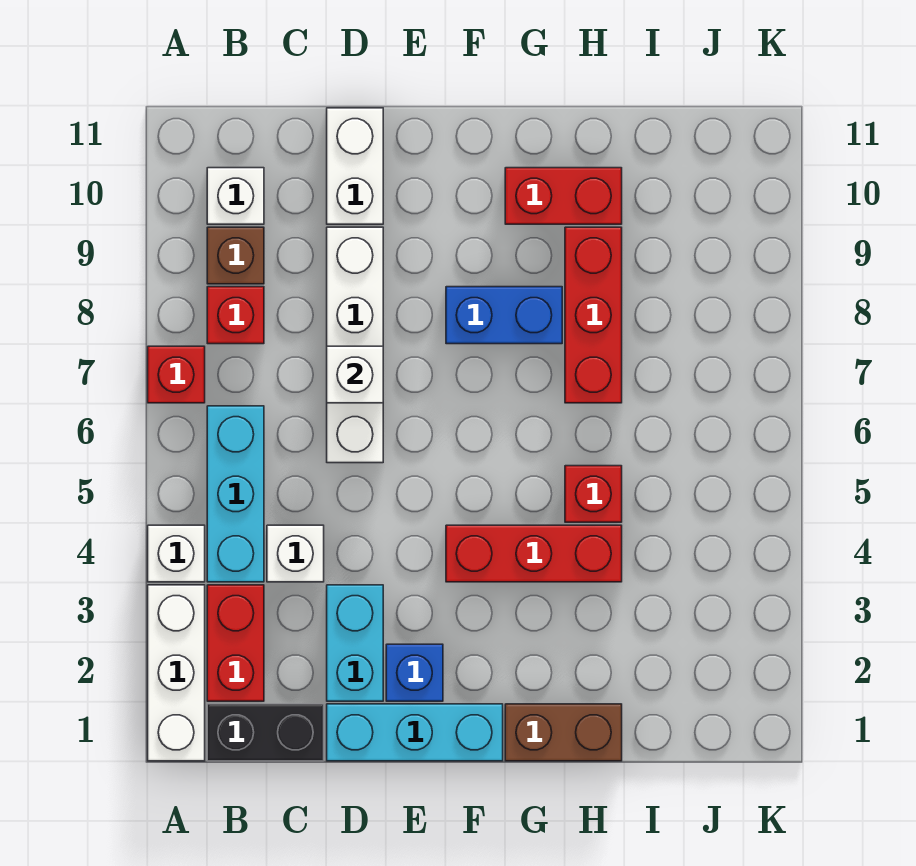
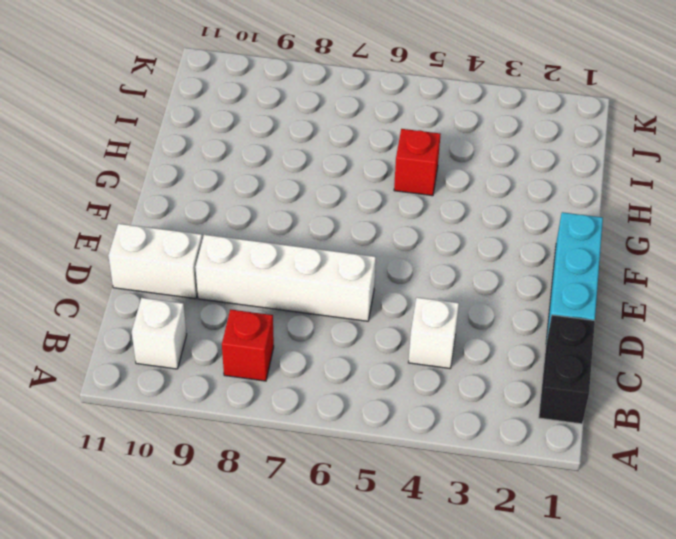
none -> white brick A1:A3 level 1
none -> white brick A4 level 1
none -> red brick A7 level 1

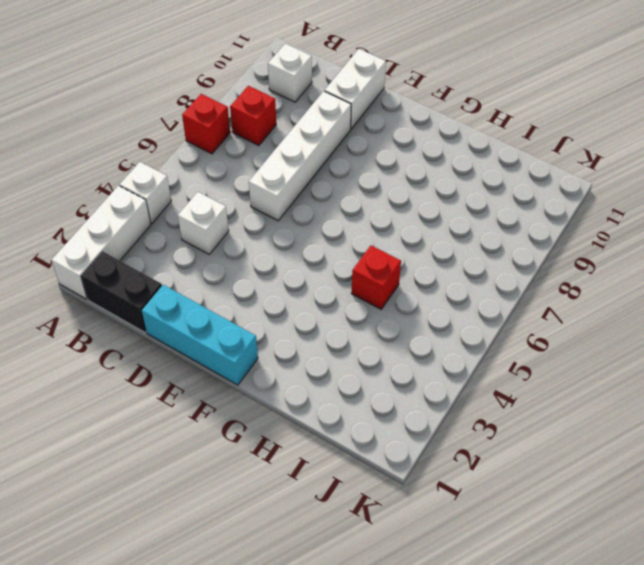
none -> red brick B2:B3 level 1
none -> cyan brick B4:B6 level 1
none -> brown brick B9 level 1

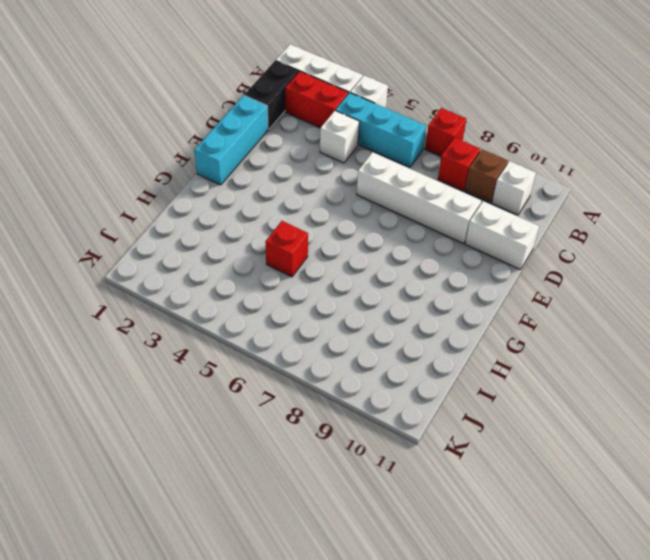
none -> cyan brick D2:D3 level 1
none -> blue brick E2 level 1
none -> red brick F4:H4 level 1

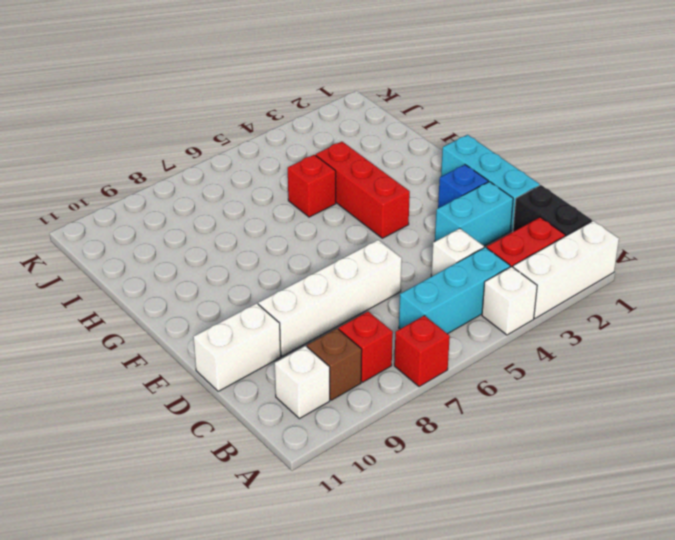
none -> blue brick F8:G8 level 1
none -> brown brick G1:H1 level 1
none -> red brick G10:H10 level 1

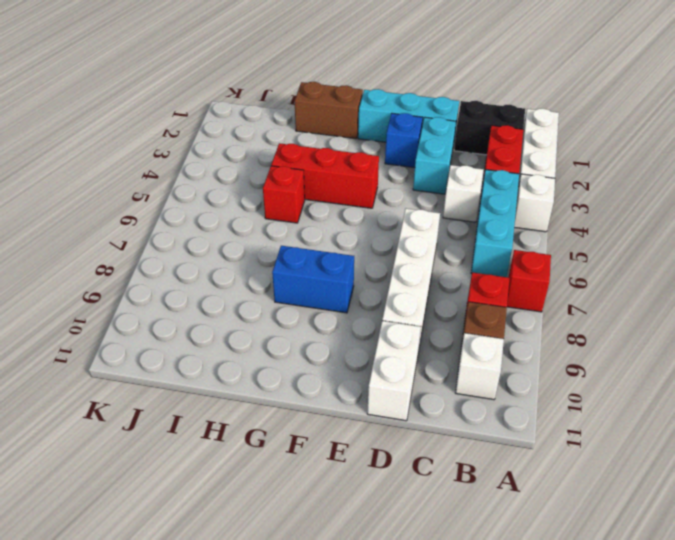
none -> red brick G10:H10 level 1
none -> red brick H7:H9 level 1
none -> white brick D7 level 2

